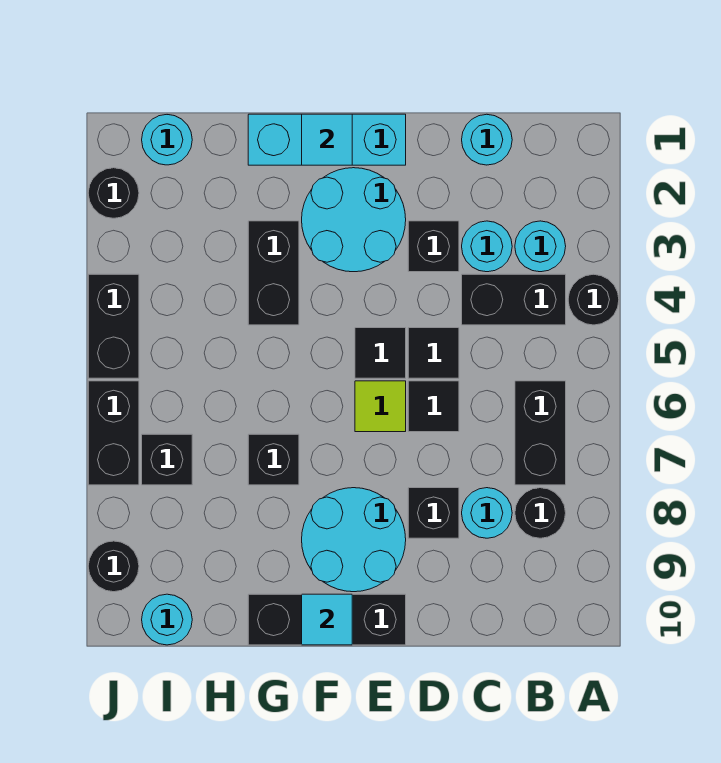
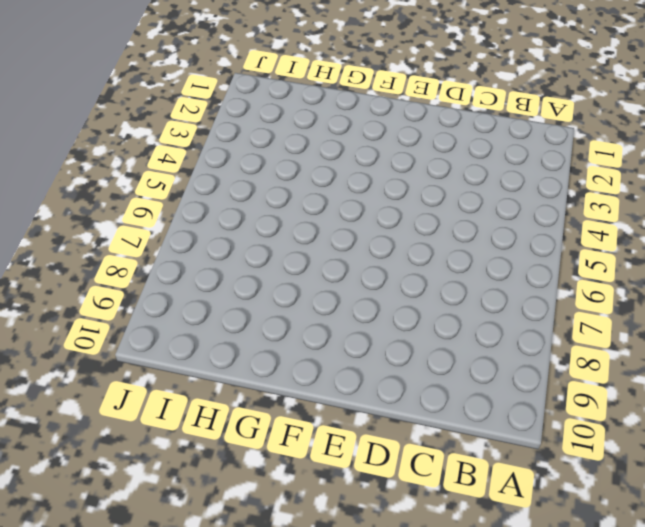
none -> black round brick A4 level 1
none -> cyan round brick B3 level 1
none -> black brick B4:C4 level 1

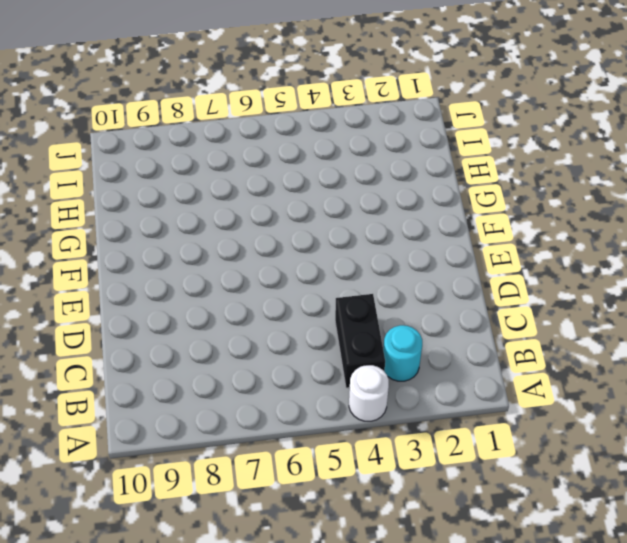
white round brick A4 level 1 -> black round brick A4 level 1
none -> black brick B6:B7 level 1
none -> black round brick B8 level 1
none -> cyan round brick C1 level 1

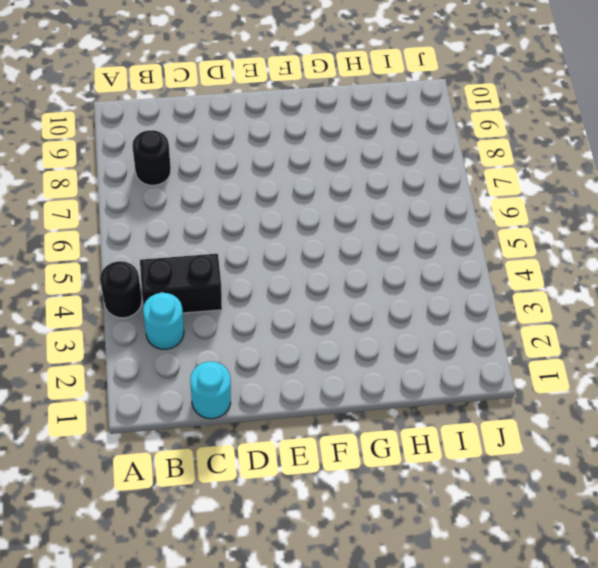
none -> black brick B6:B7 level 1
none -> cyan round brick C3 level 1
none -> cyan round brick C8 level 1

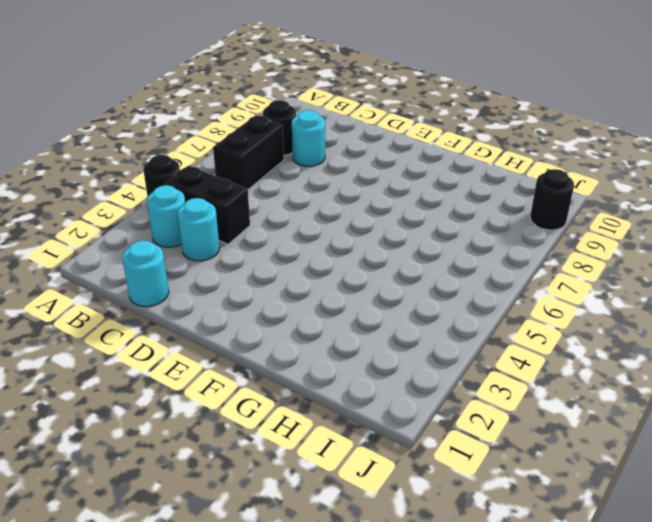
none -> black brick D3 level 1
none -> black tile D5 level 1
none -> black tile D6 level 1

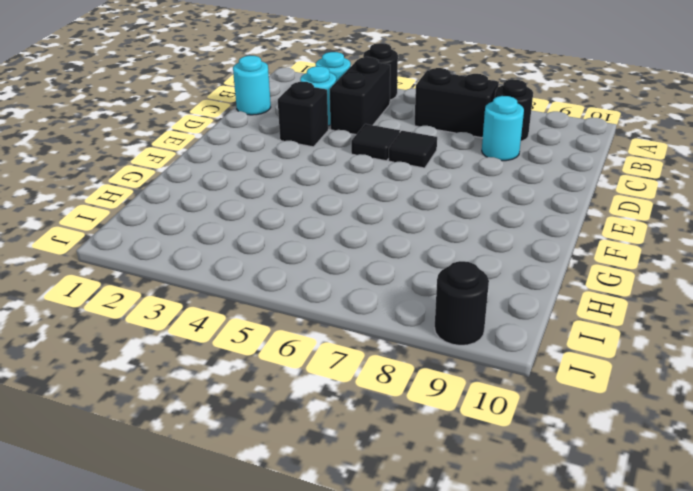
none -> black brick D8 level 1
none -> cyan brick E1:G1 level 1
none -> cyan round brick E2:F3 level 1

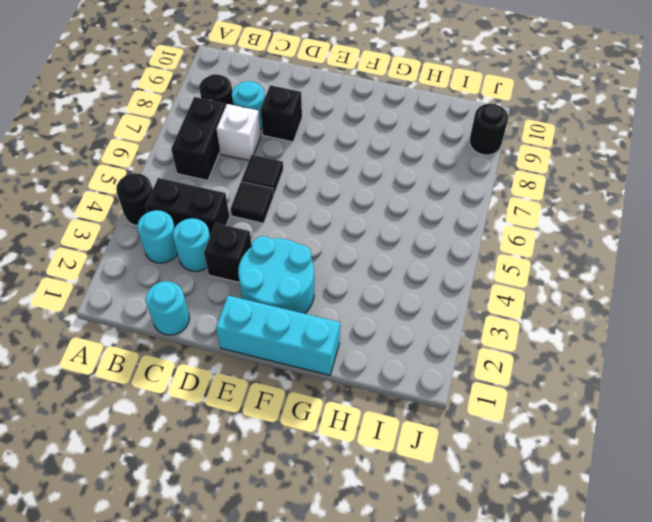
white brick C7 level 1 -> none
none -> black tile E5 level 1
none -> lime tile E6 level 1
none -> cyan round brick E8:F9 level 1

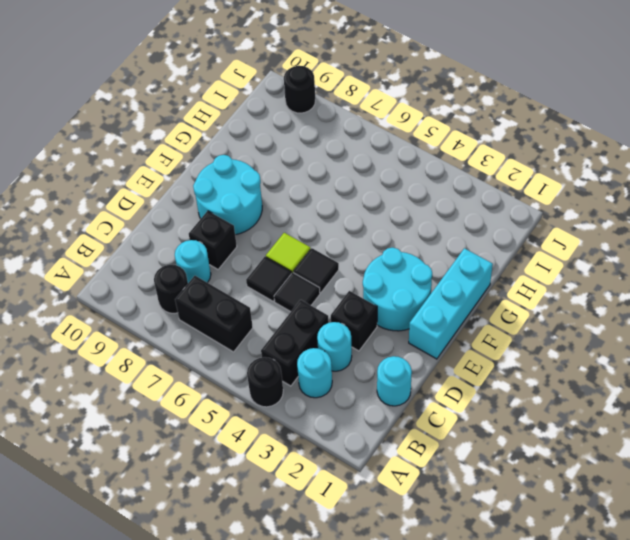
none -> black brick E10:G10 level 1
none -> black brick G3:G4 level 1
none -> black brick G7 level 1

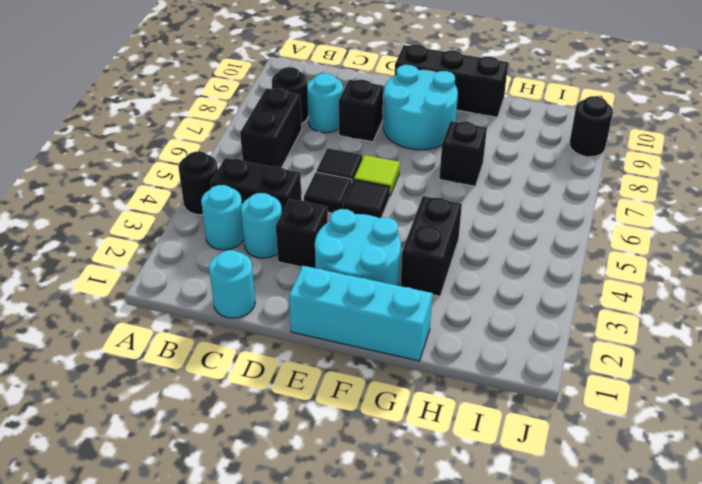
none -> cyan round brick I1 level 1
none -> black brick I7 level 1
none -> cyan round brick I10 level 1

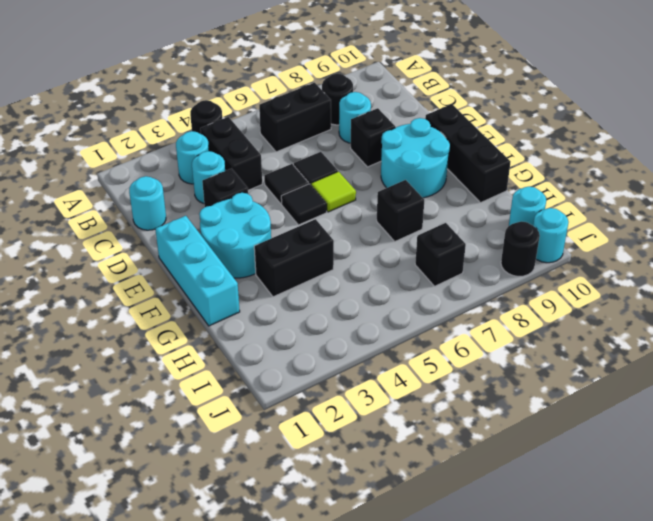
cyan round brick J10 level 1 -> cyan round brick I1 level 1
none -> black round brick J2 level 1
none -> black brick J4:J5 level 1
none -> black brick J6:J7 level 1

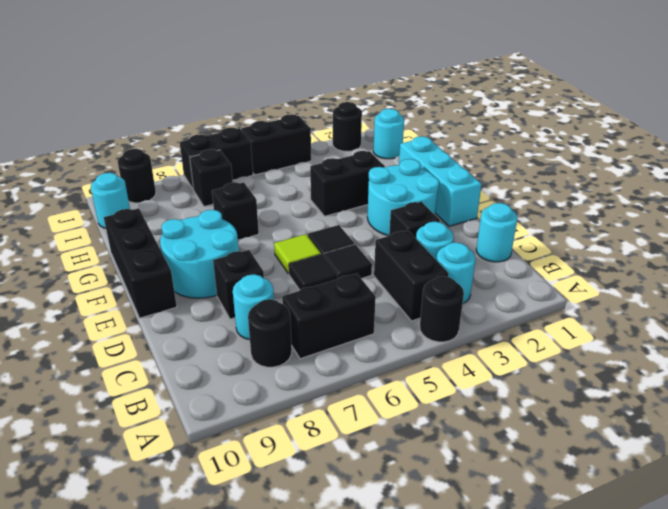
none -> cyan tile F1 level 2
none -> cyan tile F10 level 2

